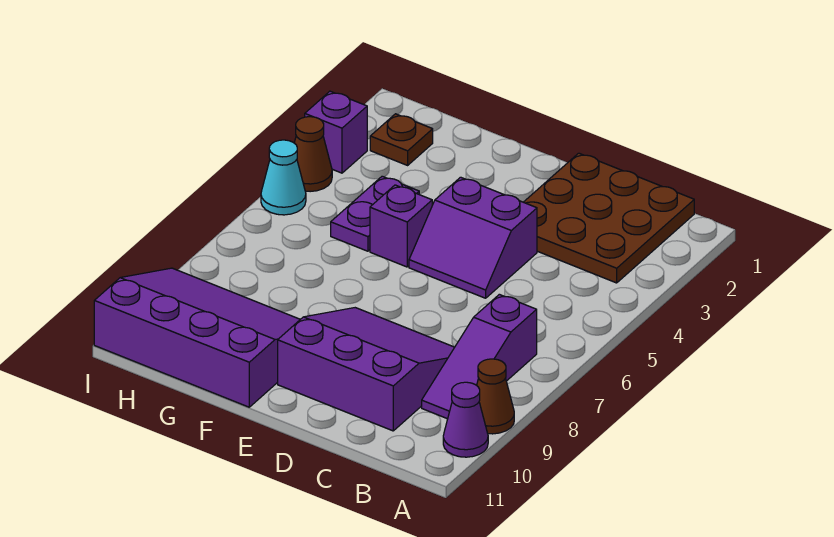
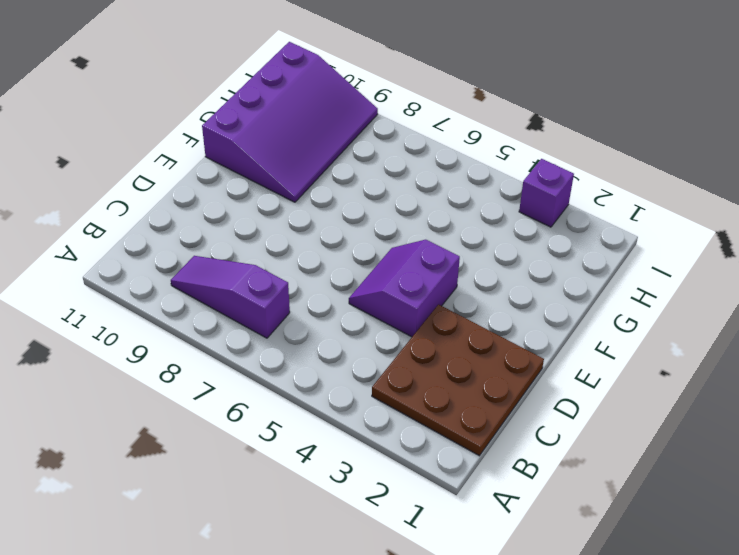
none -> brown cone A9 level 1
none -> purple cone A10 level 1
none -> purple slope C8:E10 level 1 top 10

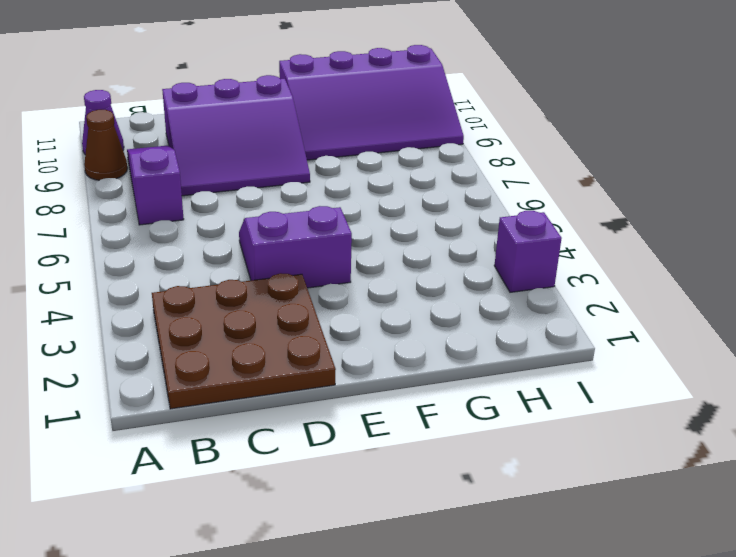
none -> purple brick F5 level 1
none -> purple plate G4:G5 level 1
none -> brown plate H2 level 1

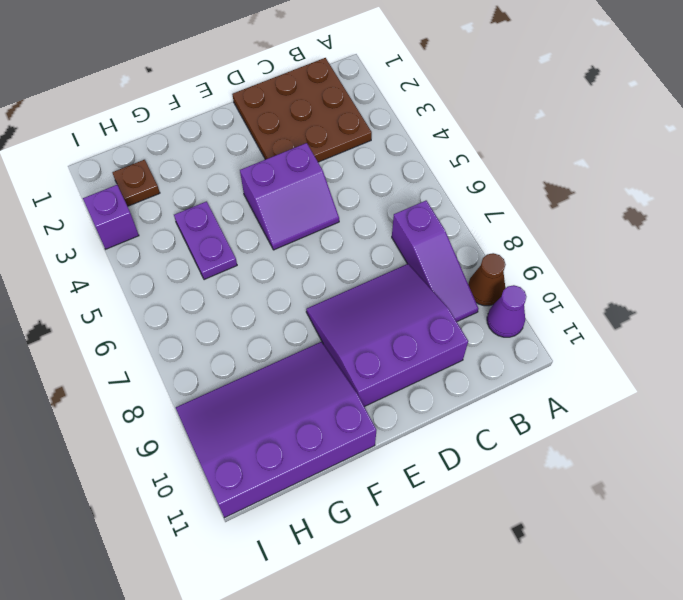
none -> purple brick F5 level 1
none -> brown cone I4 level 1
none -> cyan cone I5 level 1

